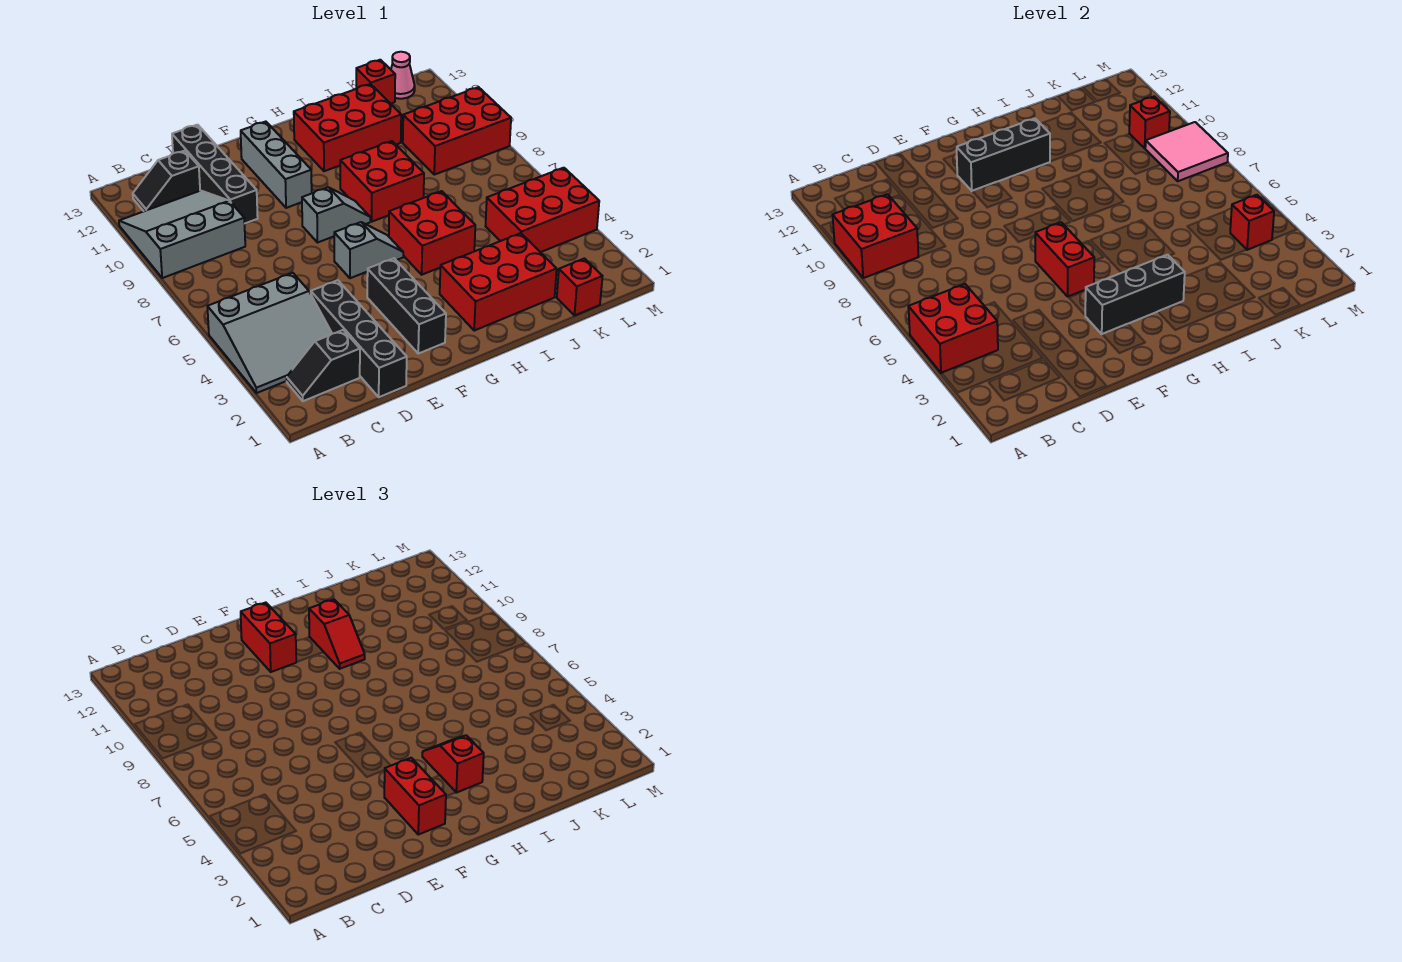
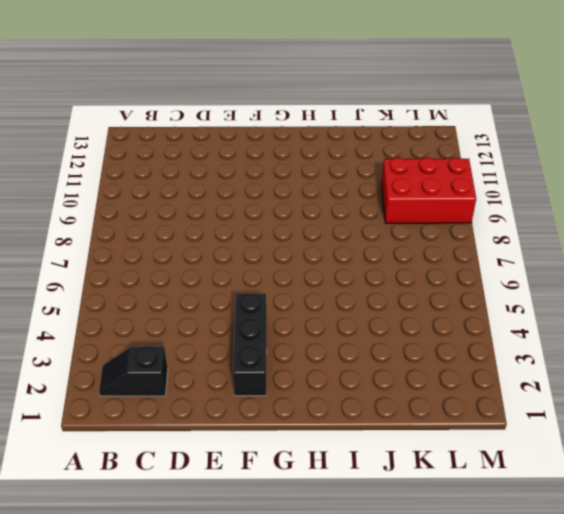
none -> grey slope A3:C5 level 1 top 5
none -> grey slope A9:C11 level 1 top 9
none -> black slope B12:C12 level 1 top C
none -> black brick D1:D4 level 1

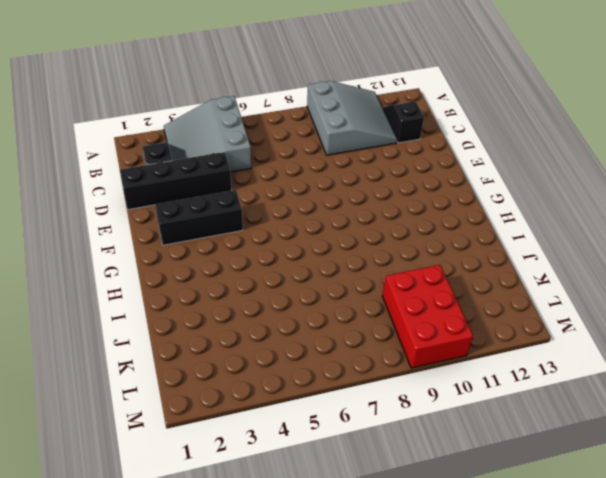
none -> black brick D10:D13 level 1
none -> grey slope F6:G6 level 1 top F
none -> grey slope F8:G8 level 1 top F
none -> grey brick F10:F12 level 1

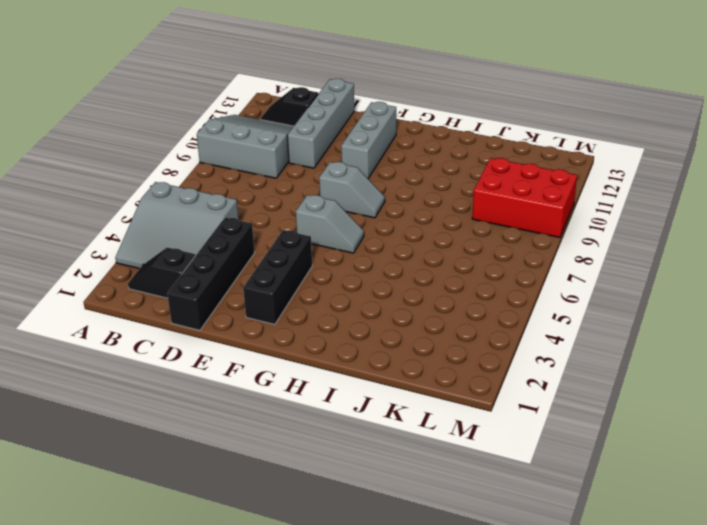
grey brick D10:D13 level 1 -> black brick D10:D13 level 1
none -> red brick H2:J3 level 1
none -> red brick H5:I6 level 1
none -> red brick H8:I9 level 1
none -> red brick H11:J12 level 1

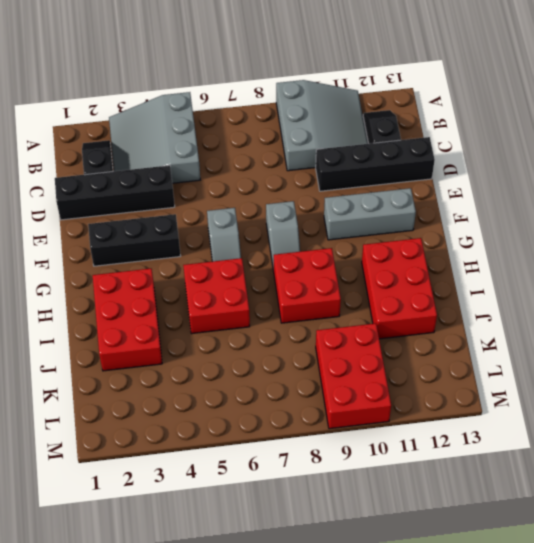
none -> red brick K1 level 1
none -> red brick K4:M5 level 1
none -> red brick K13 level 1
none -> pink cone L13 level 1

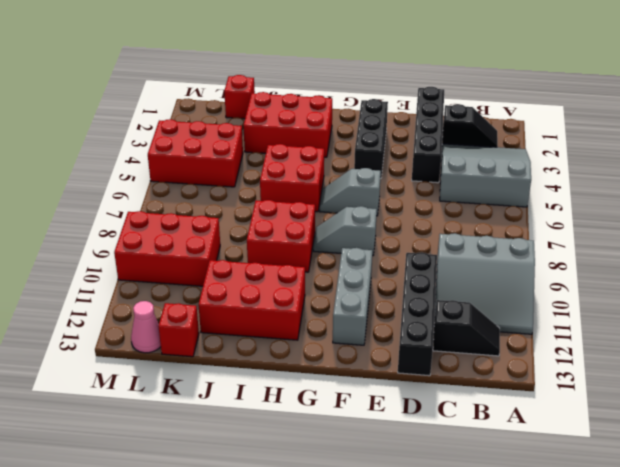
none -> red brick A4:B5 level 2
none -> red brick A9:B10 level 2
none -> black brick F3:H3 level 2
none -> red brick F5:F6 level 2

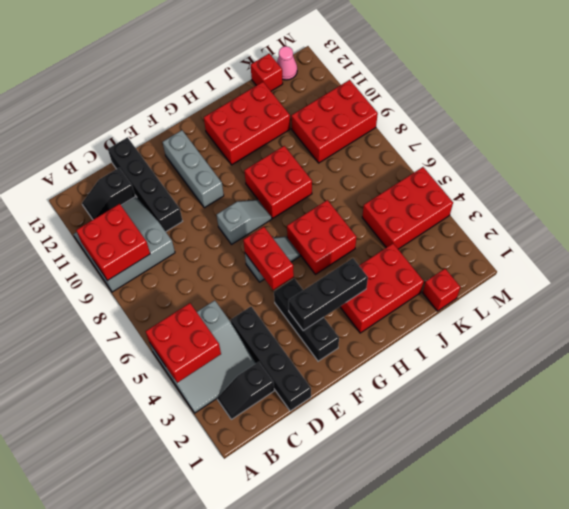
none -> black brick F11:H11 level 2
none -> red brick L4 level 2
none -> pink tile L8:M9 level 2
none -> red brick L10 level 2

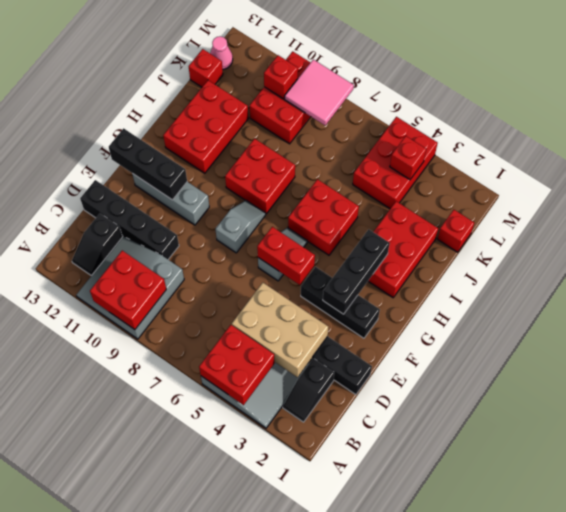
tan brick C3:D5 level 2 -> none
black brick F11:F13 level 2 -> black brick F11:H11 level 2
none -> red brick F2:F3 level 3
none -> red brick F11:F12 level 3
none -> red slope H3:H4 level 3 top 3
none -> red slope H10:H11 level 3 top 11

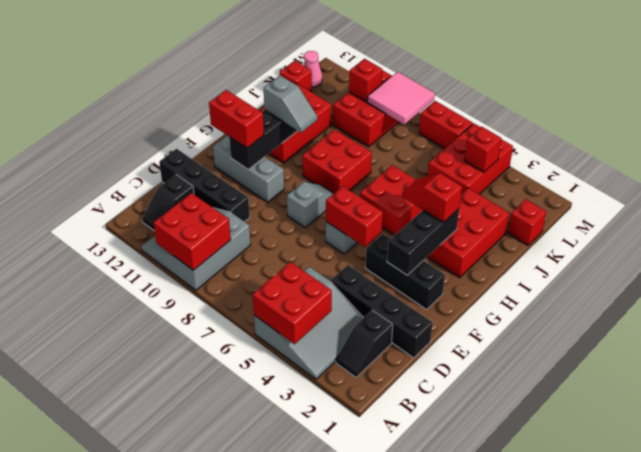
grey slope H10:H11 level 3 top 11 -> red slope H10:H11 level 3 top 11
red brick M6:M7 level 1 -> red brick F2:F3 level 3

